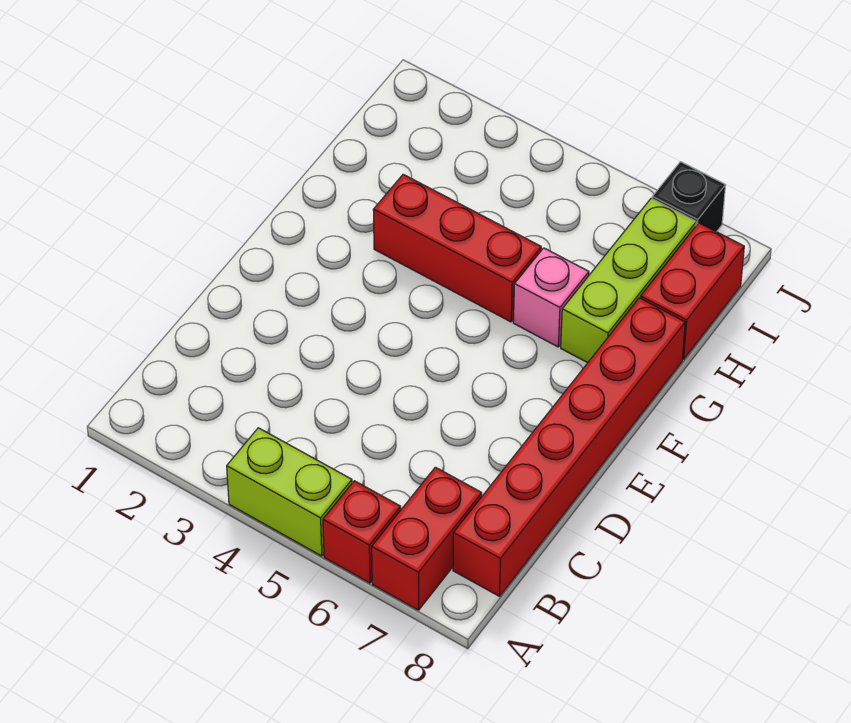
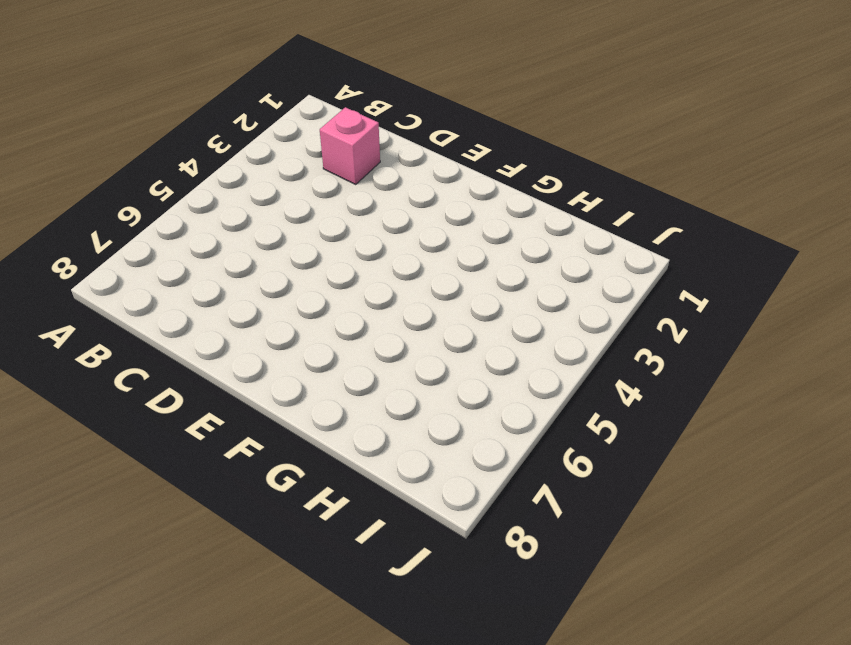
pink brick C2 level 1 -> pink brick G6 level 1
none -> lime brick A4:A5 level 1
none -> red brick A6 level 1

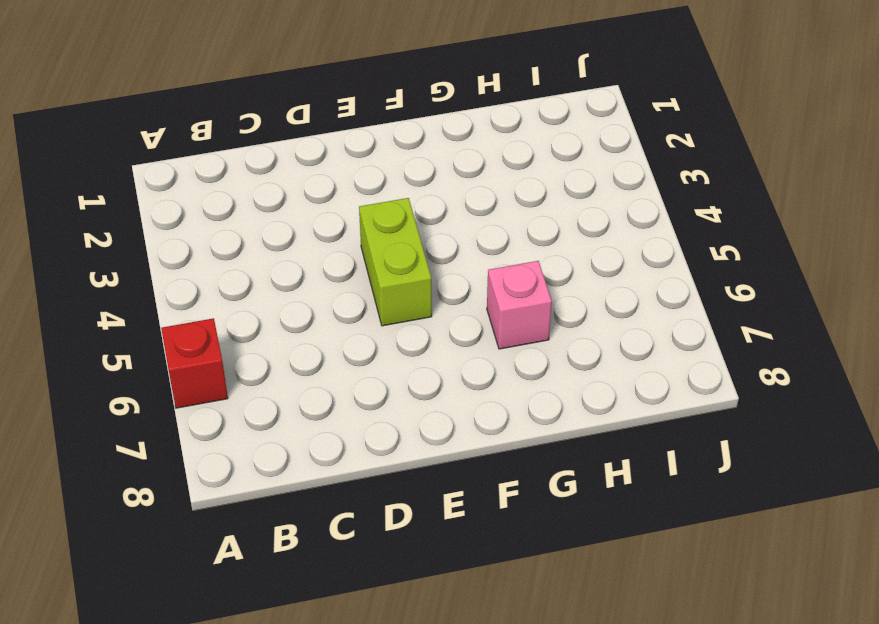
lime brick E4:E5 level 1 -> lime brick A4:A5 level 1
none -> red brick A7:B7 level 1
none -> red brick B8:G8 level 1

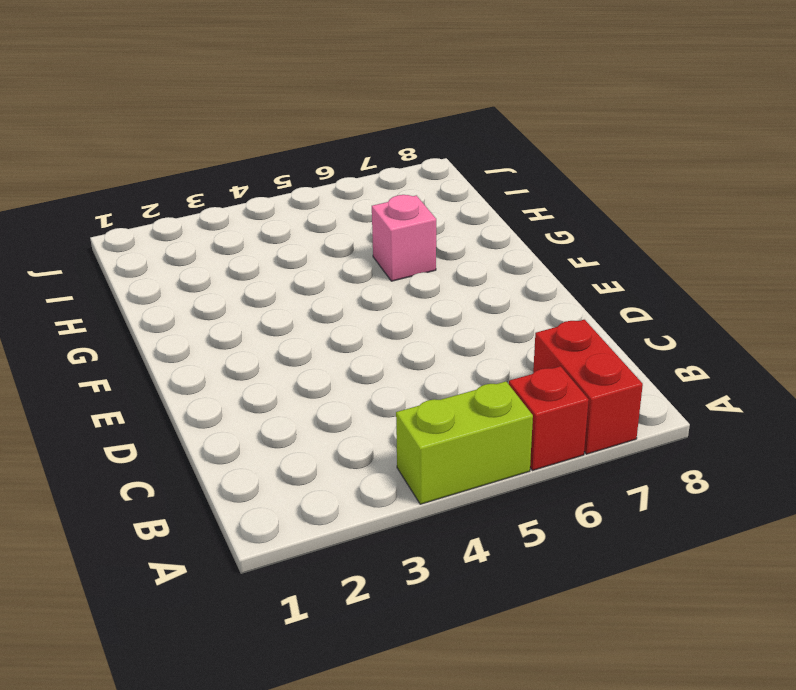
none -> red brick B8:G8 level 1
none -> red brick G3:G5 level 1

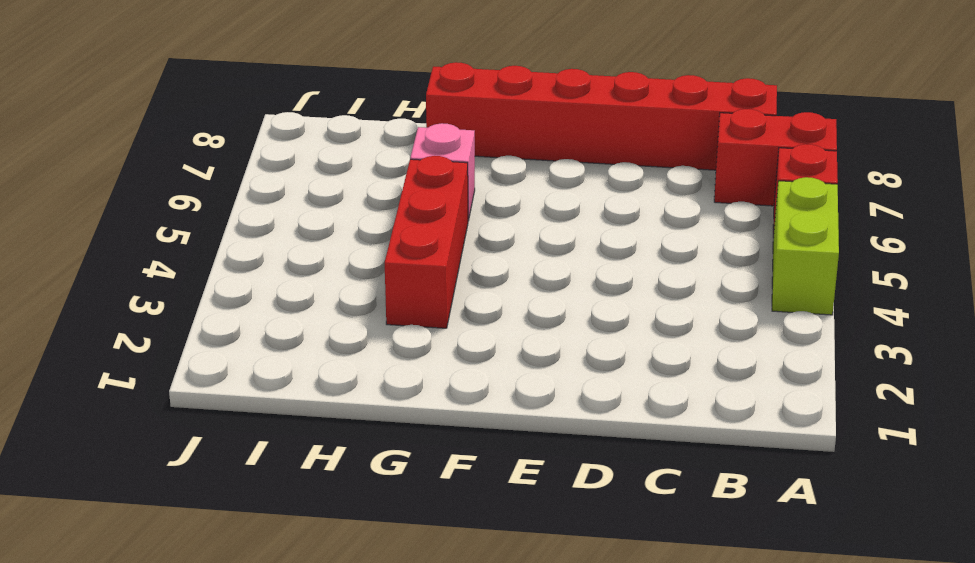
none -> lime brick G7:I7 level 1
none -> red brick H8:I8 level 1

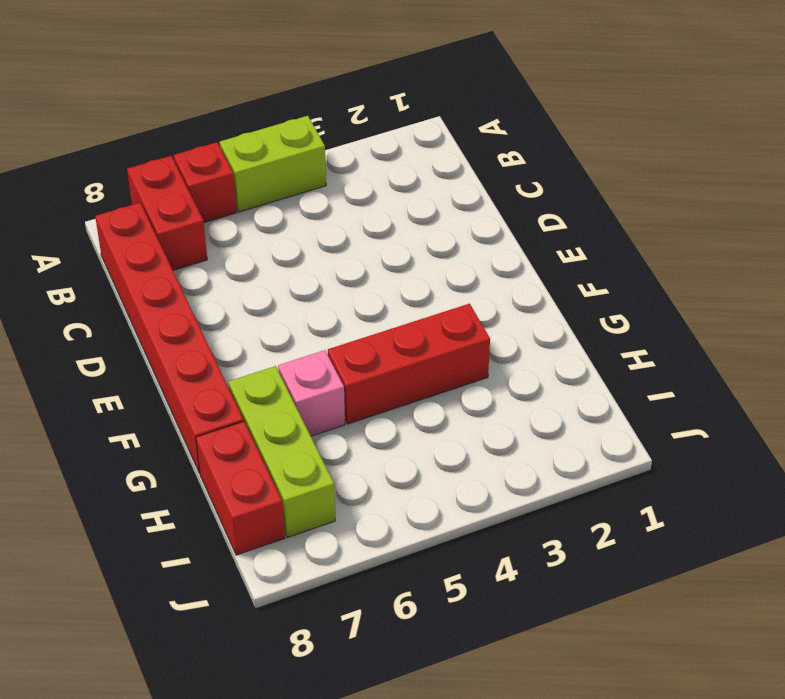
none -> black brick J7 level 1

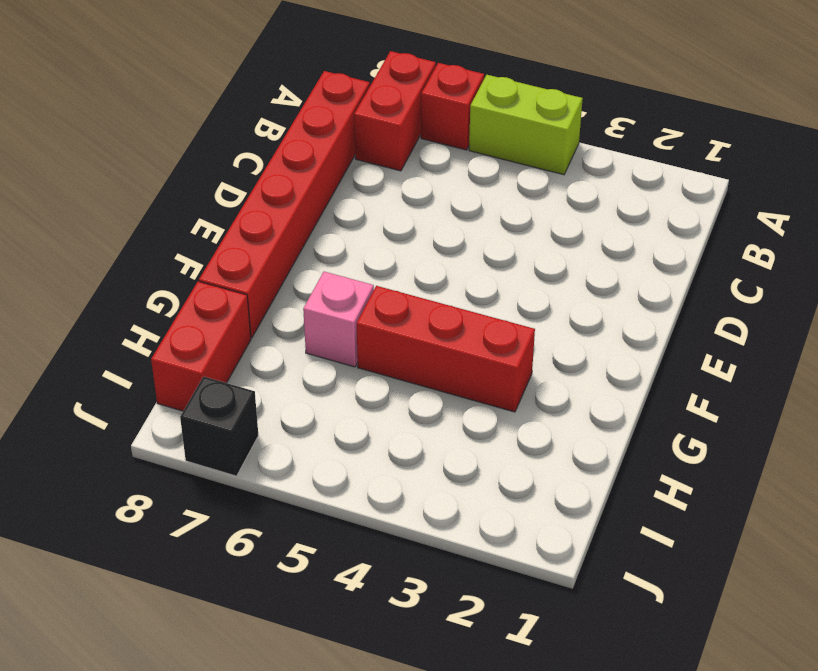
none -> lime brick G7:I7 level 1

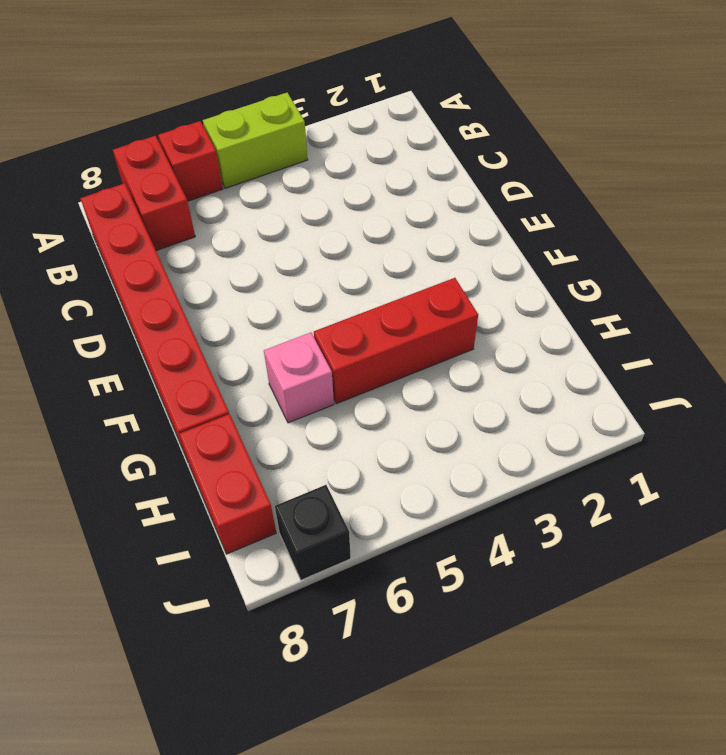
none -> lime brick G7:I7 level 1

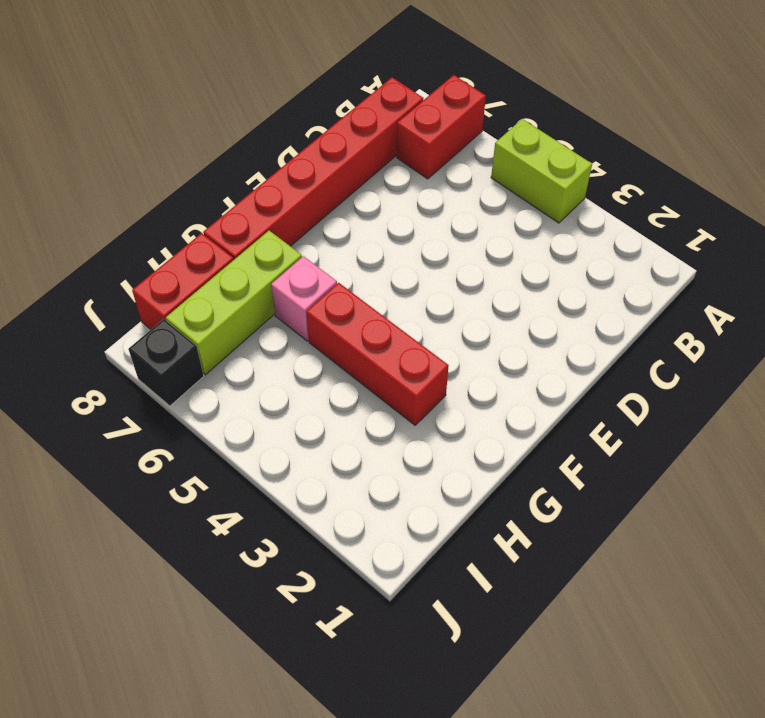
none -> red brick A6 level 1

